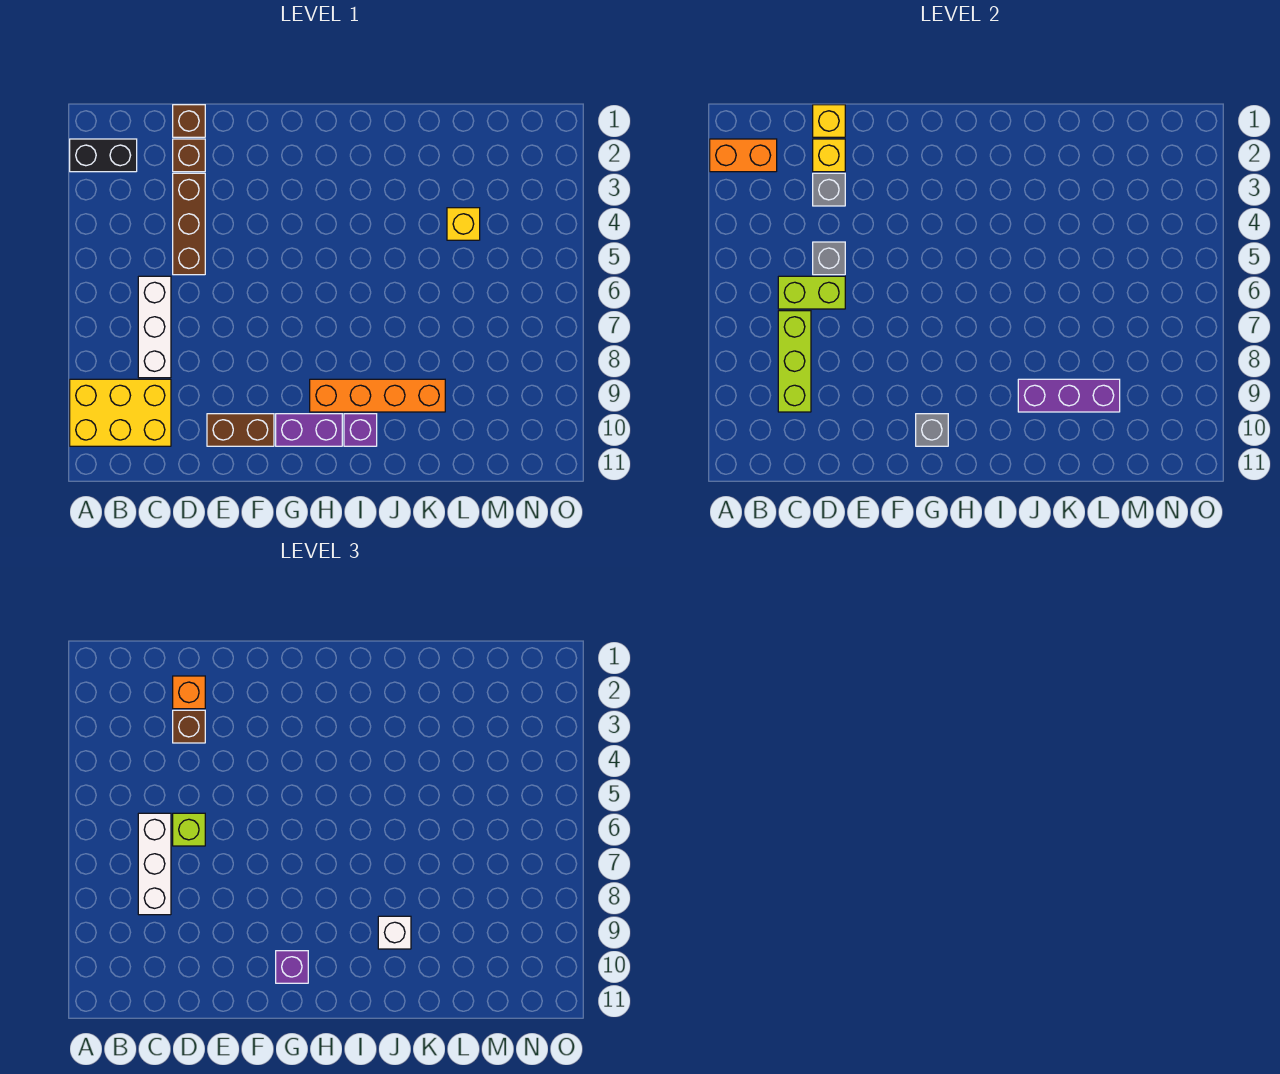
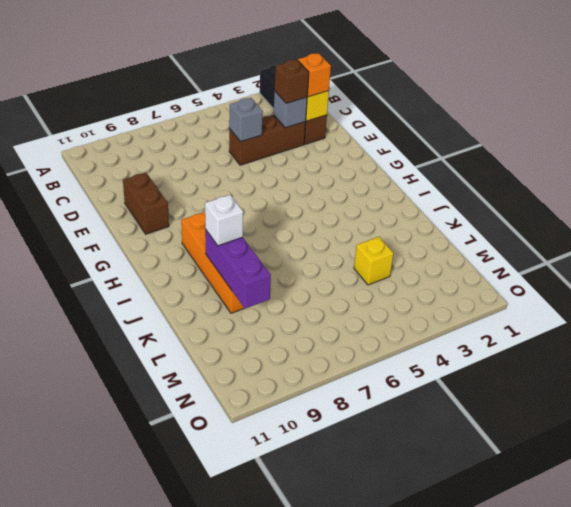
none -> yellow brick A9:C10 level 1
none -> white brick C6:C8 level 1
none -> brown brick D1 level 1

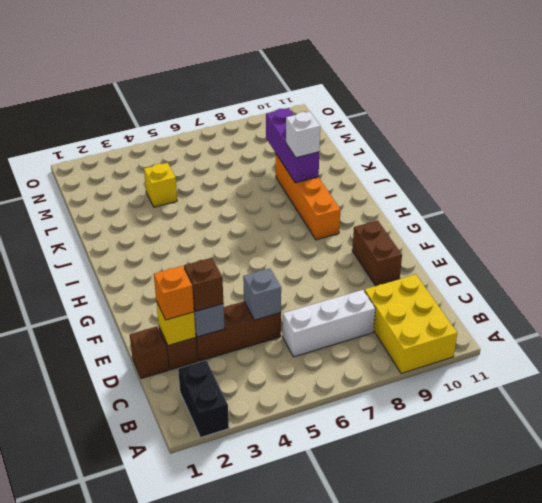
none -> purple brick G10:H10 level 1
none -> purple brick I10 level 1
none -> orange brick A2:B2 level 2

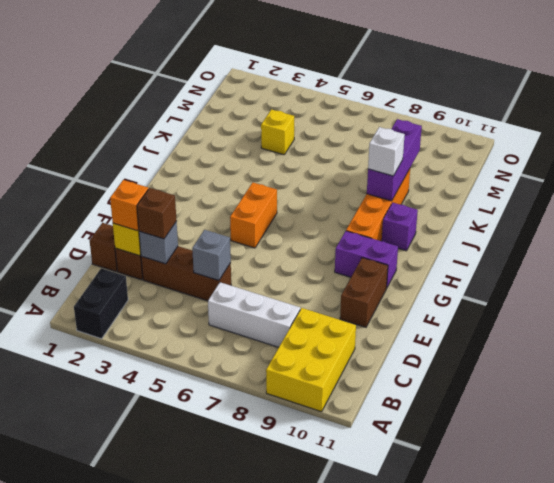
orange brick G5:H5 level 1 -> orange brick A2:B2 level 2
purple brick G9:G10 level 1 -> purple brick G10:H10 level 1
none -> lime brick C6:D6 level 2
none -> lime brick C7:C9 level 2
none -> yellow brick D1 level 2

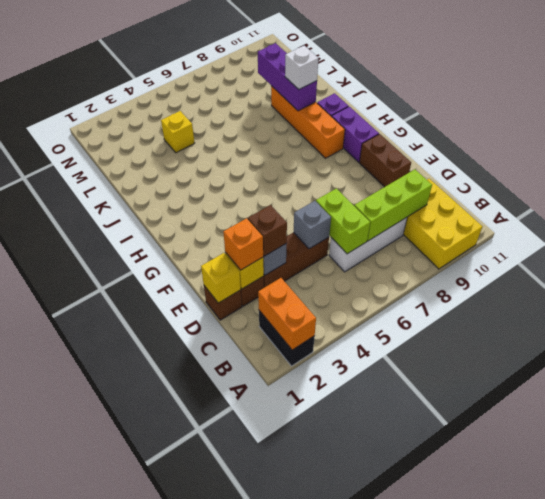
none -> grey brick G10 level 2
none -> white brick C6:C8 level 3
none -> lime brick D6 level 3

